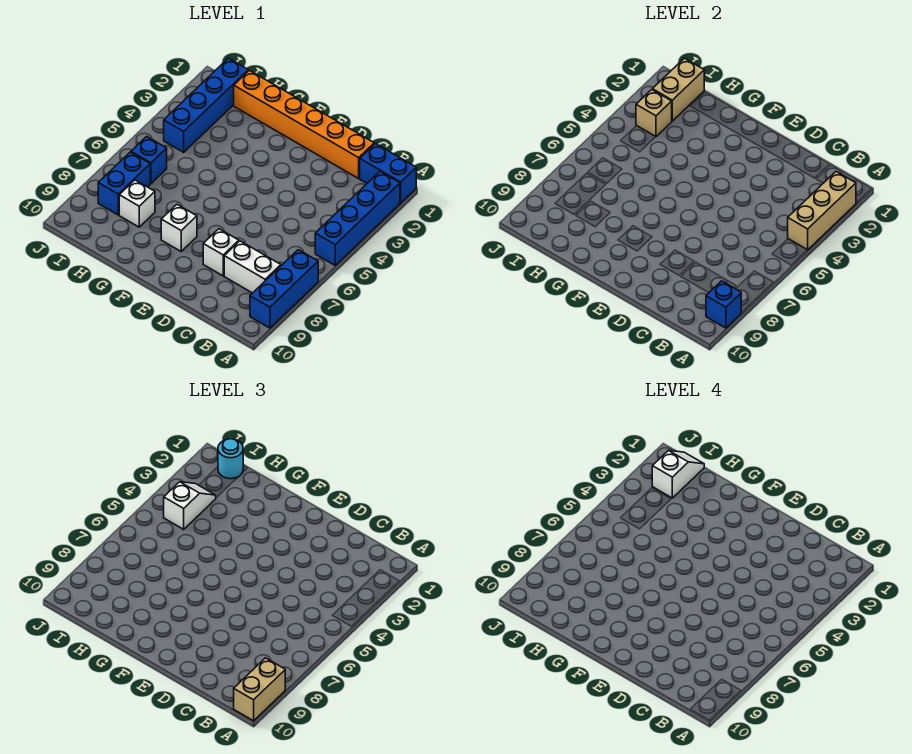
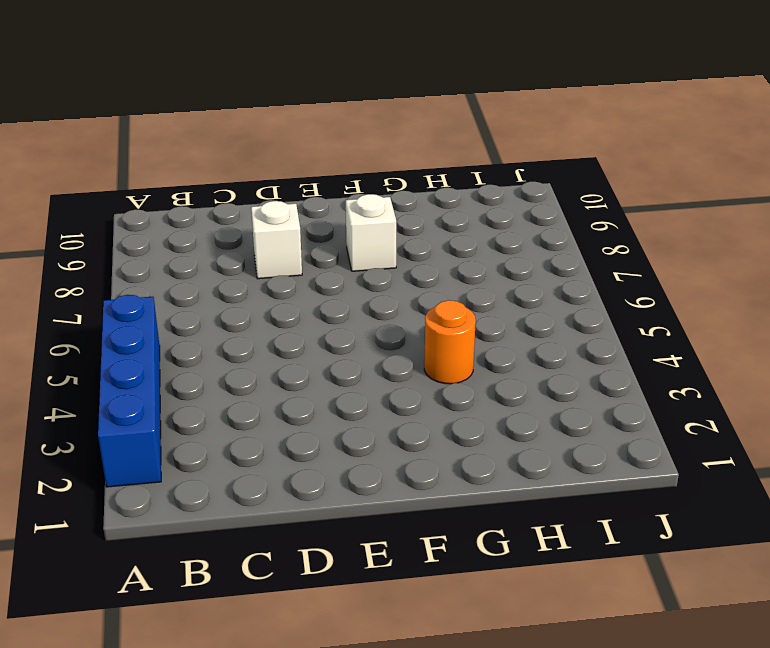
orange round brick G4 level 1 -> none
none -> blue brick A1:B1 level 1
none -> blue brick A7:A9 level 1
none -> white brick B8:C8 level 1

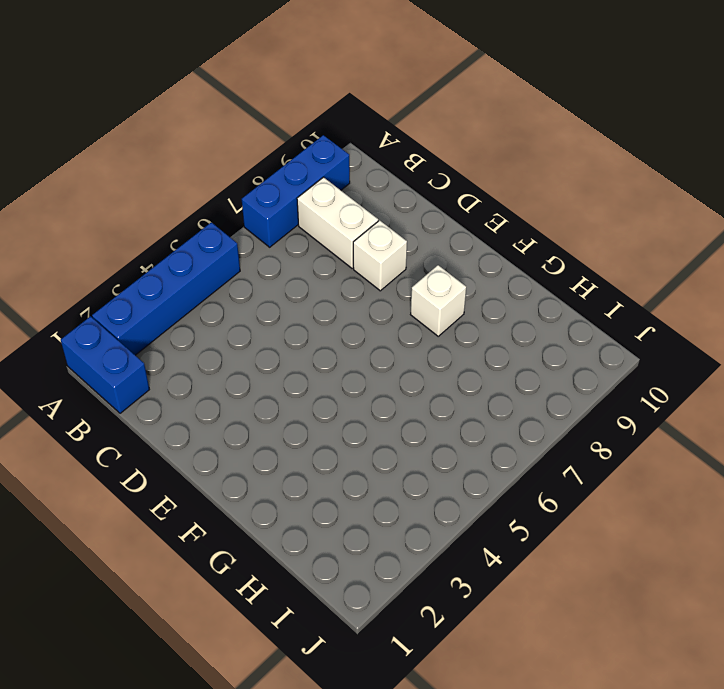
none -> orange brick C1:H1 level 1
none -> white brick H8 level 1
none -> blue brick I1:I4 level 1

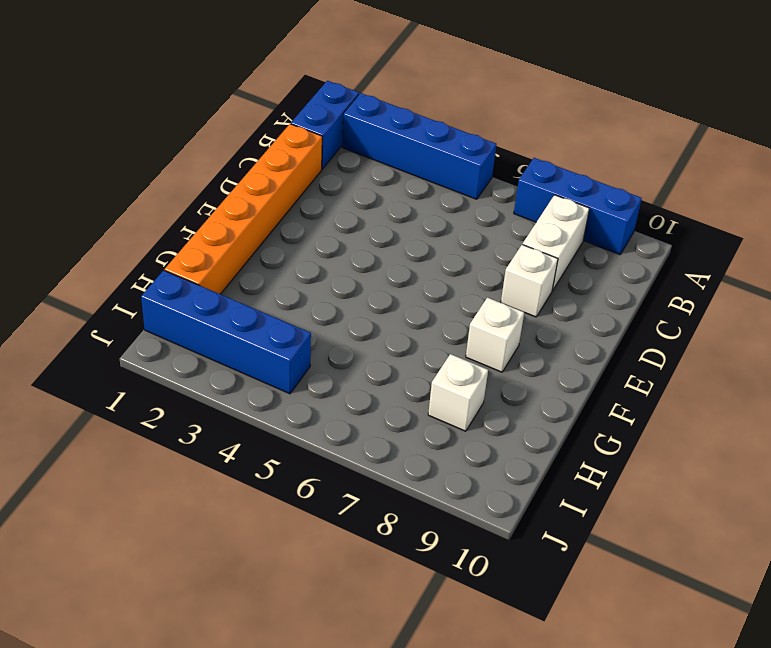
none -> blue brick I6 level 1
none -> blue brick I7:I8 level 1
none -> tan brick A2:A4 level 2

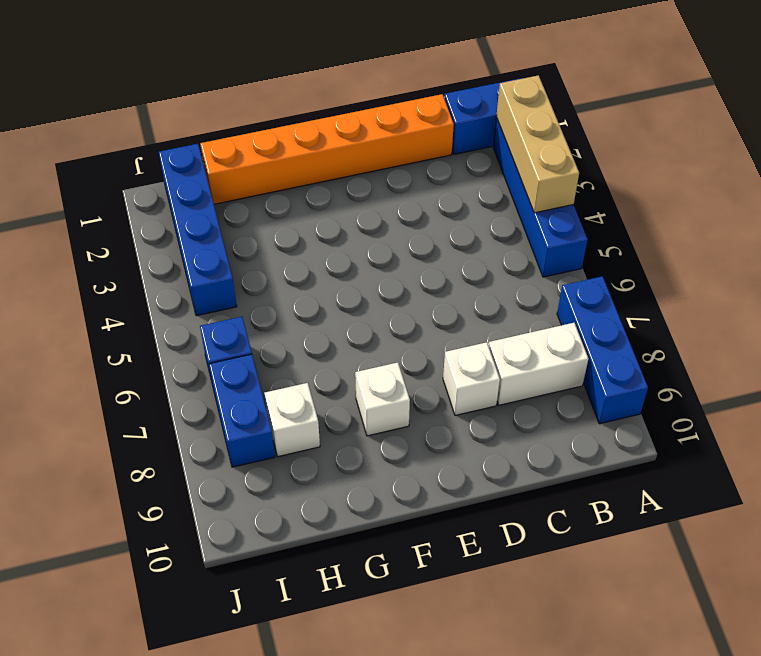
none -> blue brick A9 level 2
none -> tan brick I1:I2 level 2
none -> tan brick I3 level 2

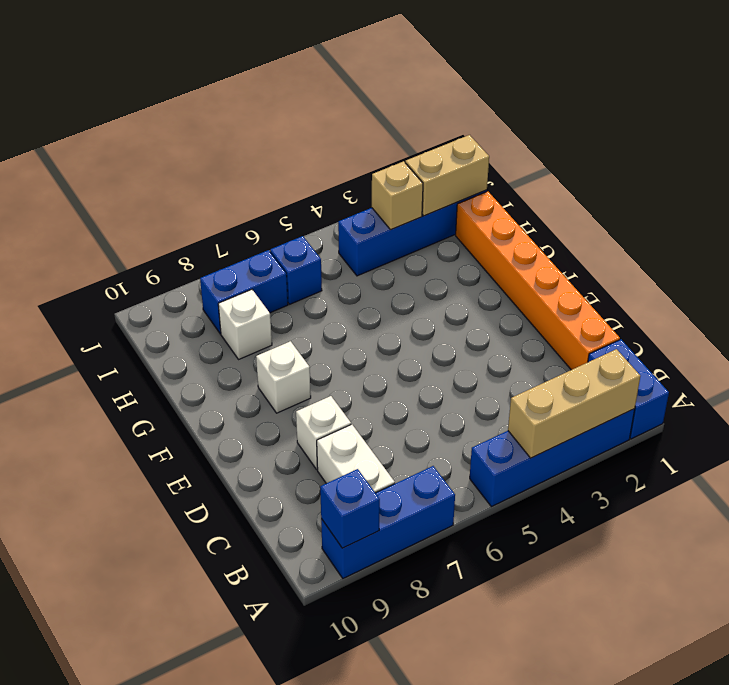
none -> tan brick A9:A10 level 3
none -> cyan round brick I1 level 3
none -> white slope I3:I4 level 3 top 4

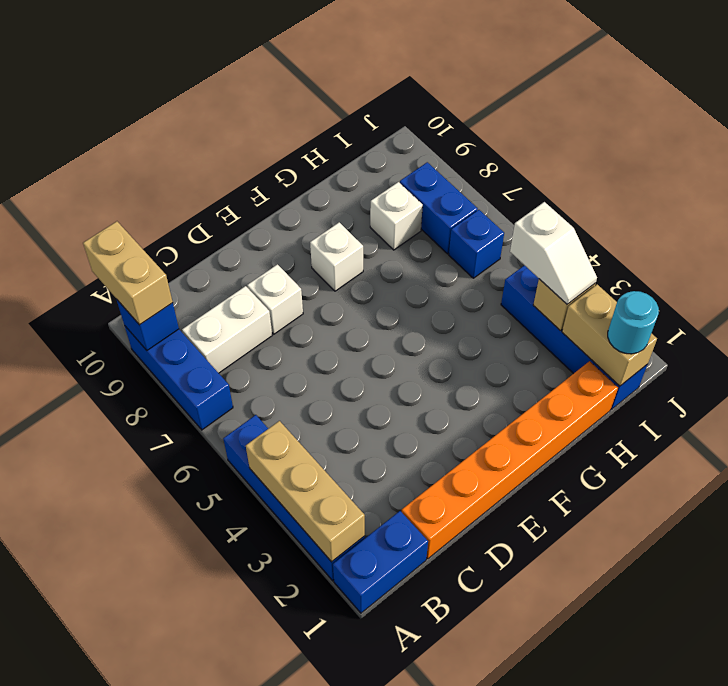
none -> white slope I1:I2 level 4 top 2

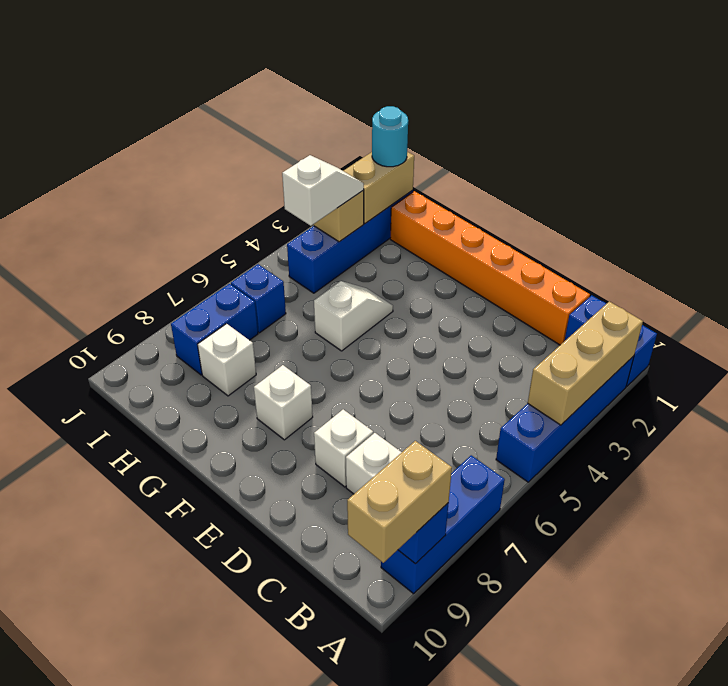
white slope G4:G5 level 1 top 5 -> white slope I1:I2 level 4 top 2

